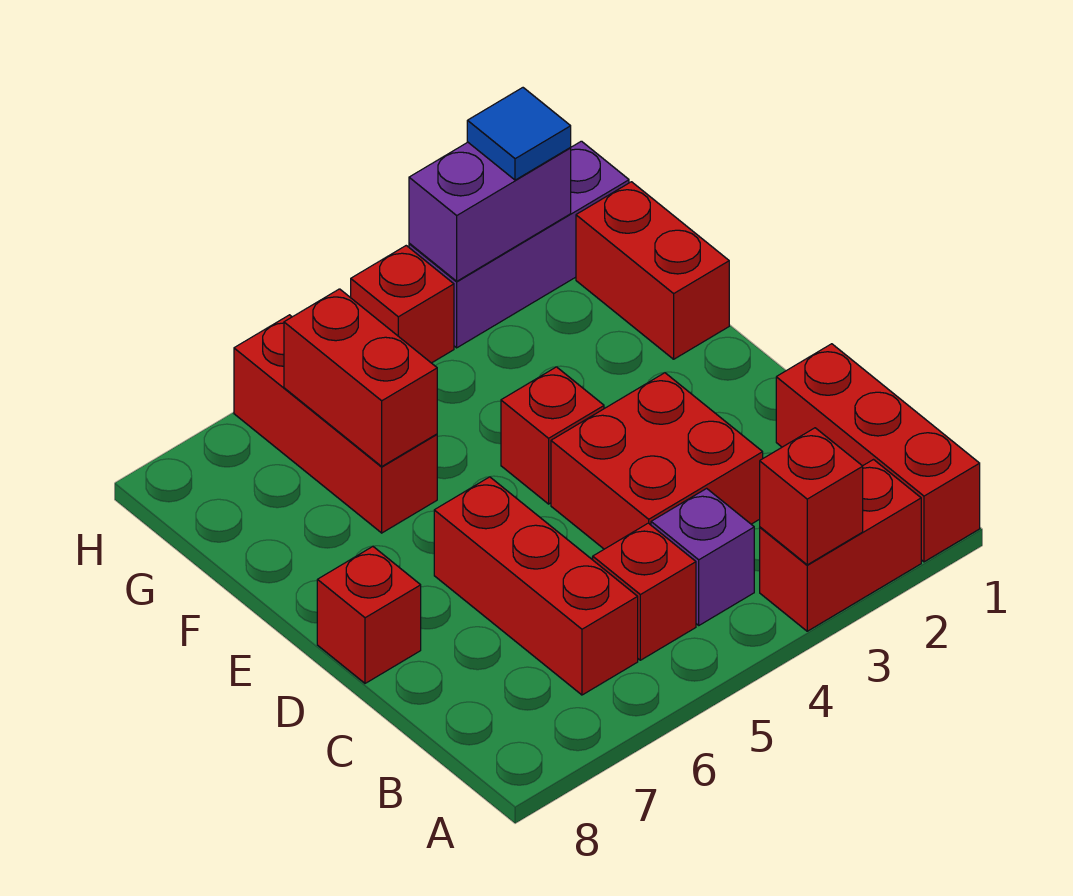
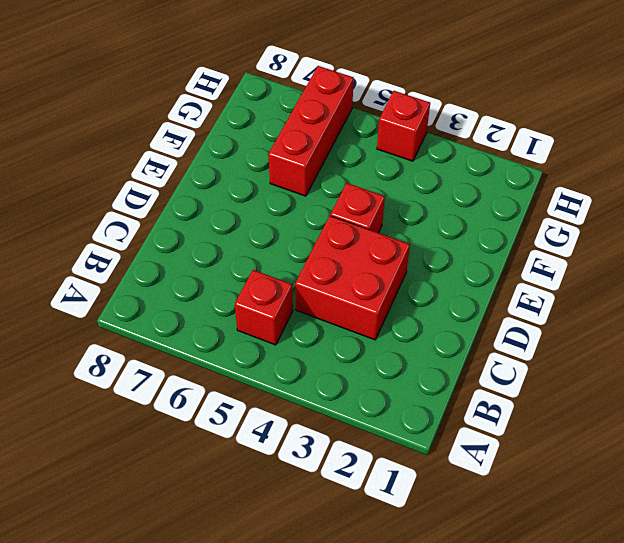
none -> red brick A1:C1 level 1
none -> red brick A2:A3 level 1
none -> purple brick B4 level 1

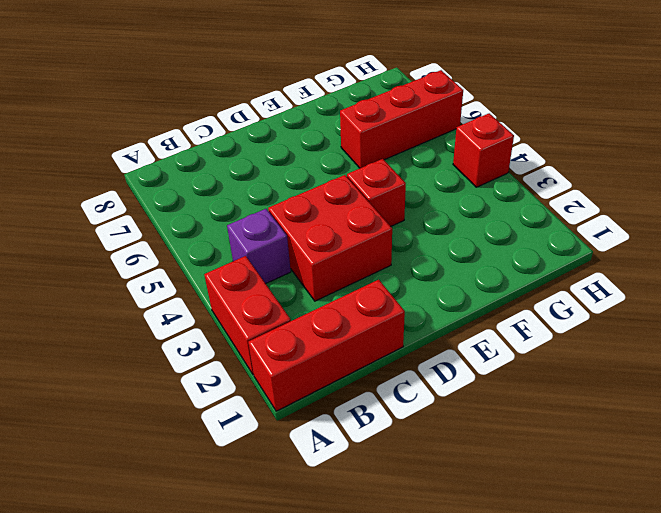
none -> red brick B5 level 1
none -> red brick B6:D6 level 1
none -> red brick D8 level 1

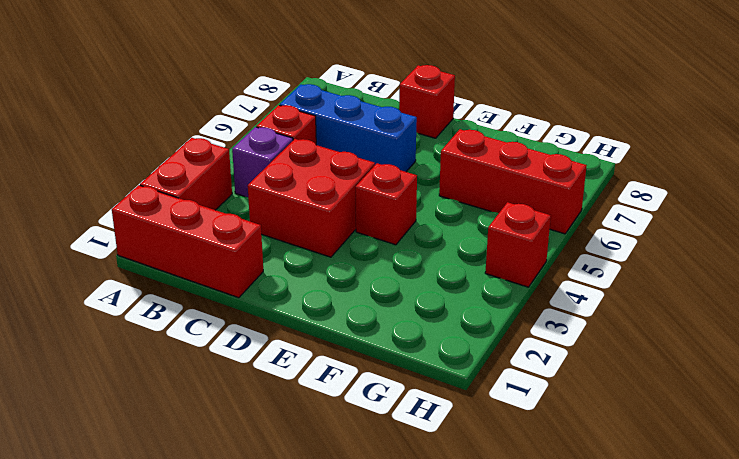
blue brick B6:D6 level 1 -> red brick B6:D6 level 1
none -> red brick F1:G1 level 1
none -> purple brick H1:H3 level 1
none -> red brick A3 level 2

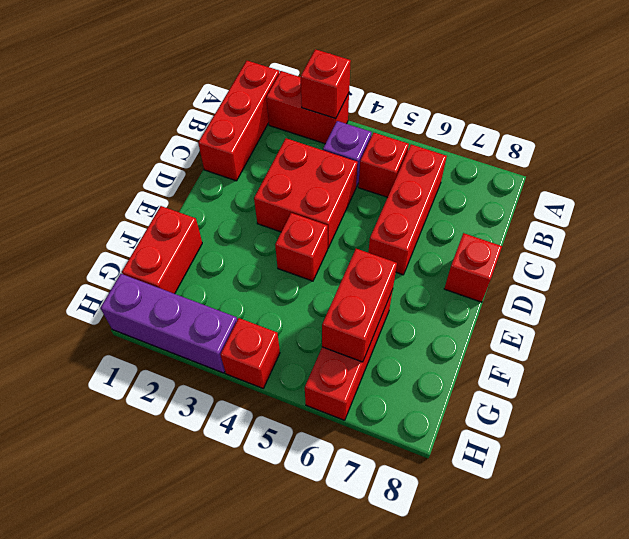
none -> purple brick H2:H3 level 2
none -> blue tile H2 level 3

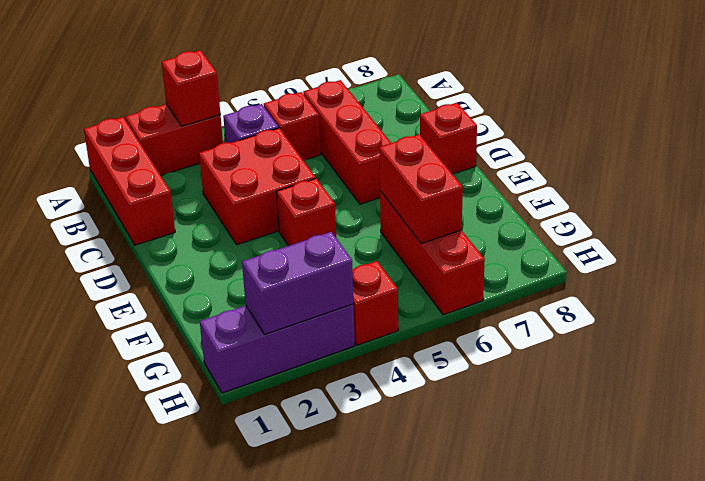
none -> red brick F1:G1 level 1
none -> blue tile H2 level 3

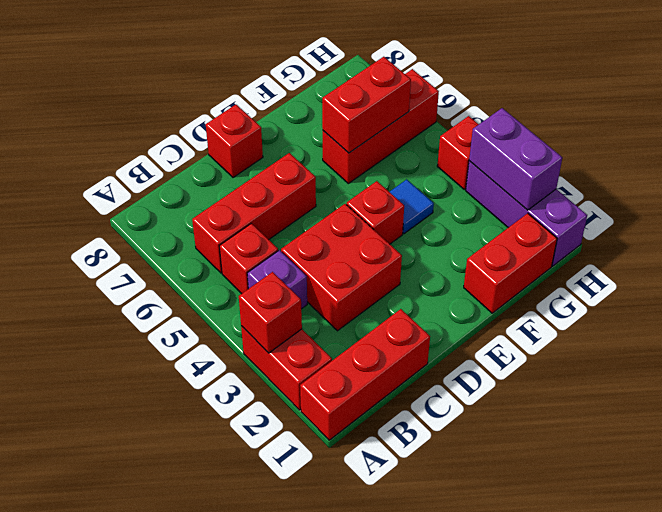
blue tile F4 level 1 -> blue tile H2 level 3

